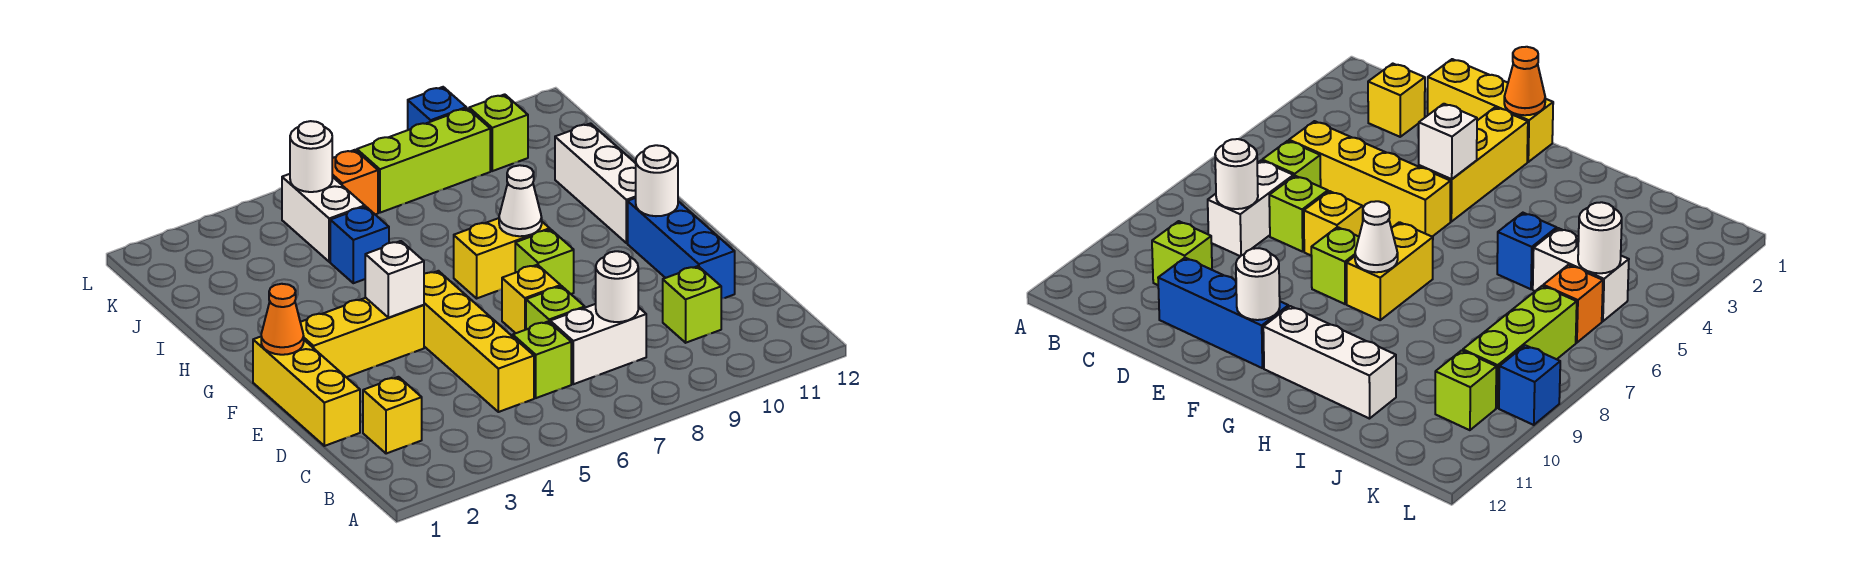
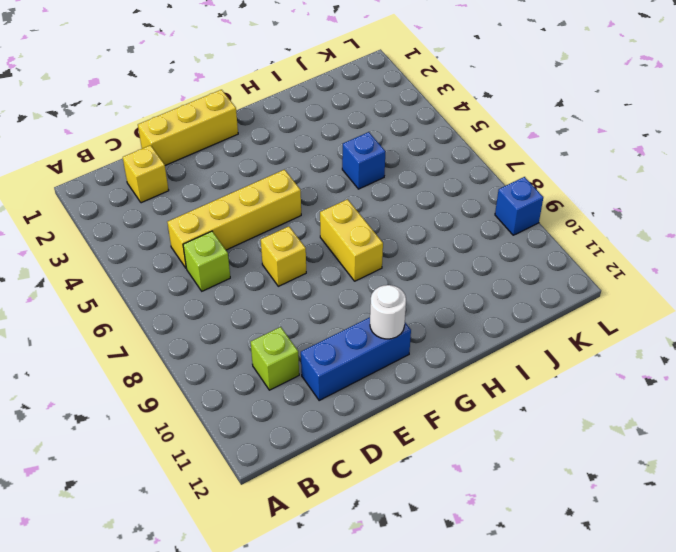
none -> white brick C7:C8 level 1
none -> lime brick D7 level 1
none -> yellow brick F2:F4 level 1

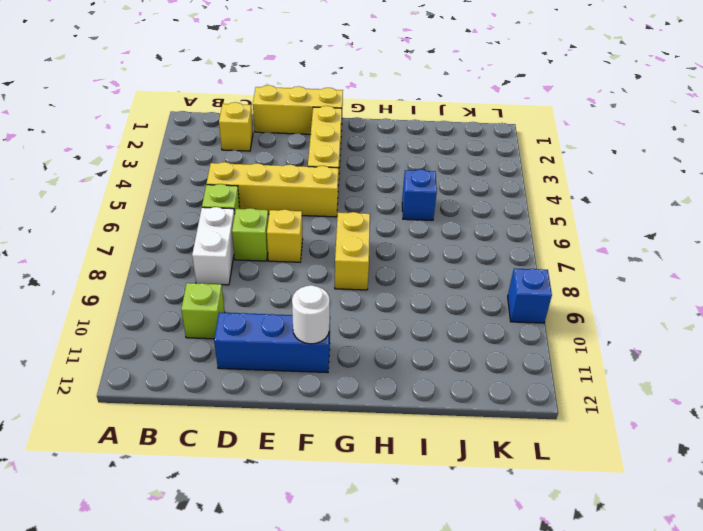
none -> lime brick F8 level 1
none -> white brick G11:I11 level 1
none -> white brick J5:K5 level 1

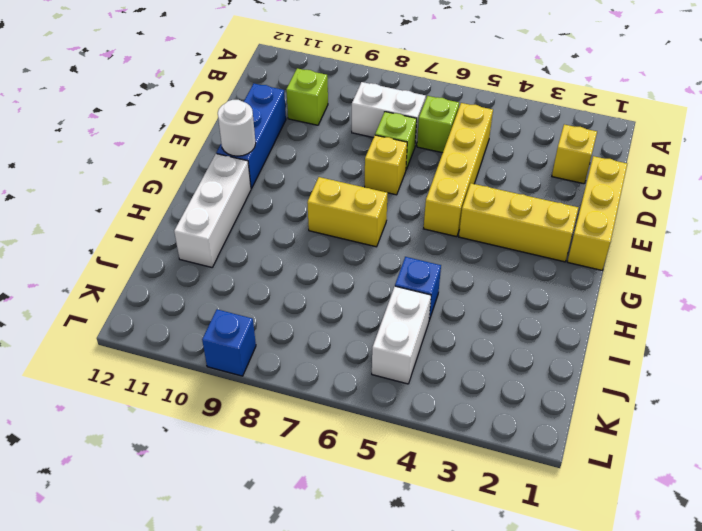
none -> lime brick F8 level 1
none -> orange brick K6 level 1
none -> lime brick K7:K9 level 1

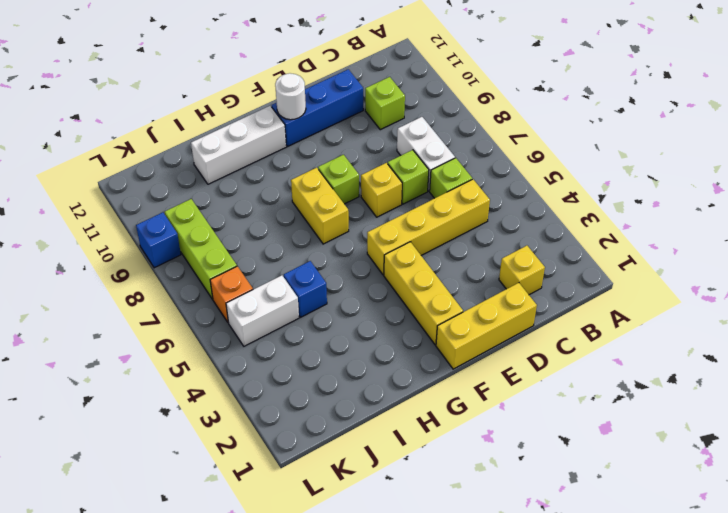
none -> lime brick K10 level 1
none -> white round brick C8 level 2
none -> orange cone F1 level 2

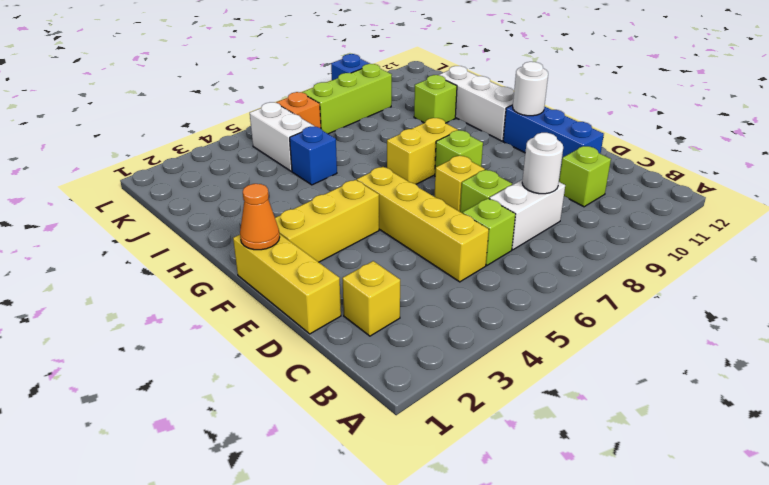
lime brick I10 level 1 -> lime brick K10 level 1
none -> white brick F4 level 2
none -> white cone G8 level 2
none -> white round brick K5 level 2

